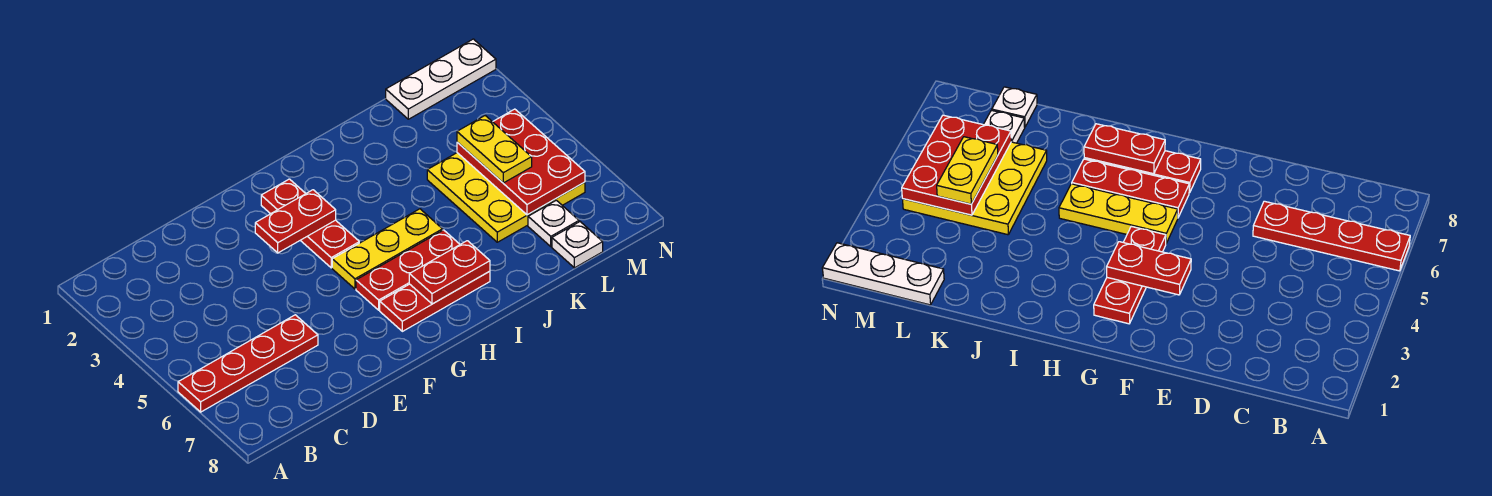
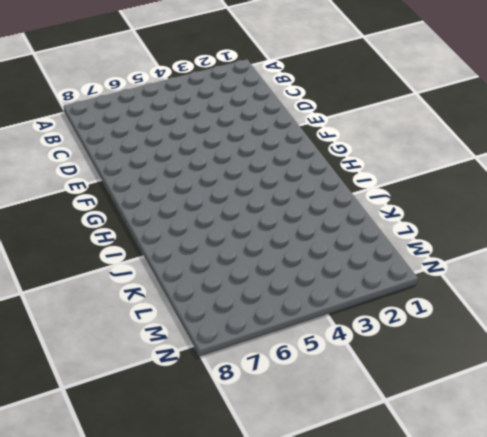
none -> red plate A6:D6 level 1
none -> red plate G2:G4 level 1
none -> yellow plate G5:I5 level 1

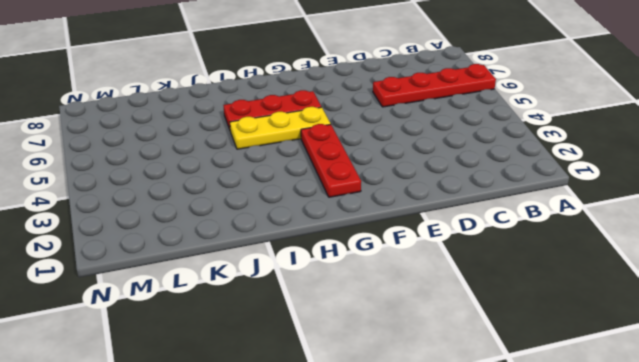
none -> red plate G7:I7 level 1
none -> yellow plate K4:M6 level 1
none -> white plate L1:N1 level 1

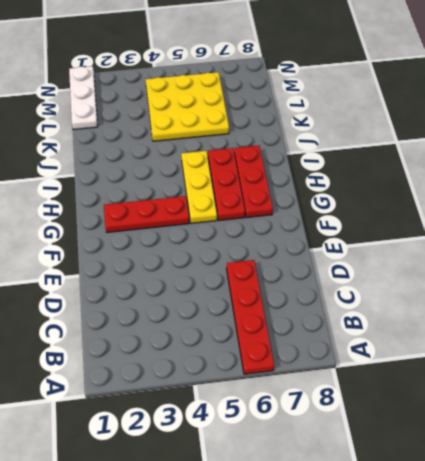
none -> white plate L7 level 1
none -> white plate L8 level 1
none -> red plate F3:G3 level 2

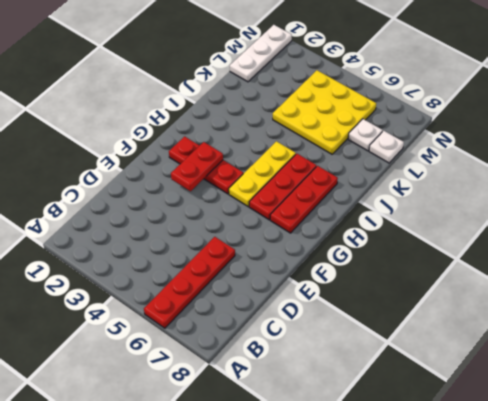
none -> red plate H7:I7 level 2
none -> red plate L4:M6 level 2
none -> yellow plate L4:L5 level 3

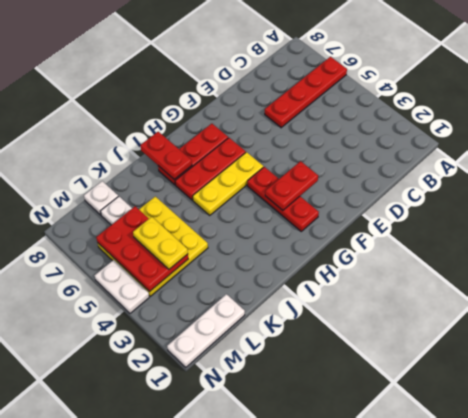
red plate I7:I8 level 2 -> red plate H7:I7 level 2
white plate N4:N5 level 1 -> none

